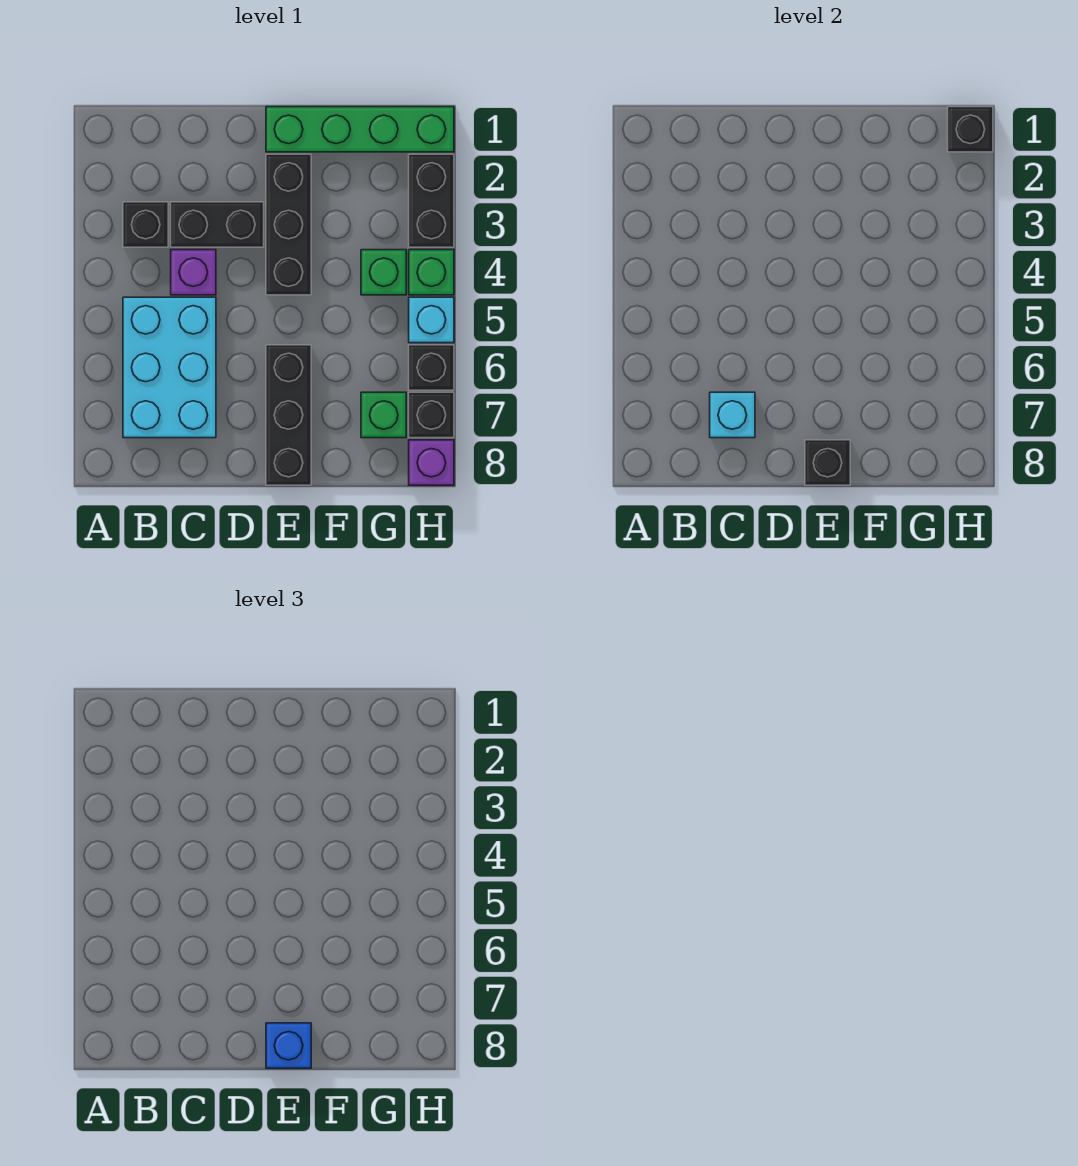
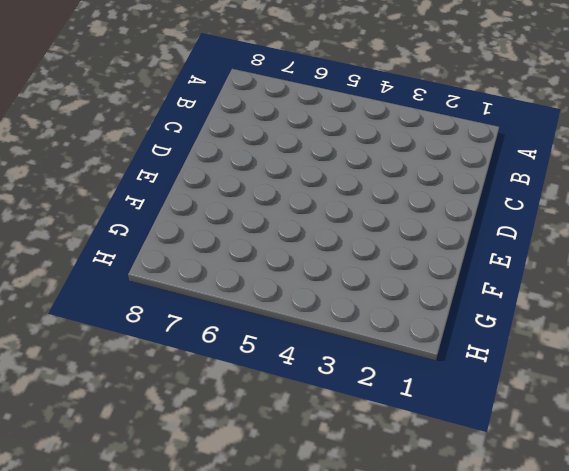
none -> black brick B3 level 1
none -> cyan brick B5:C7 level 1
none -> black brick C3:D3 level 1

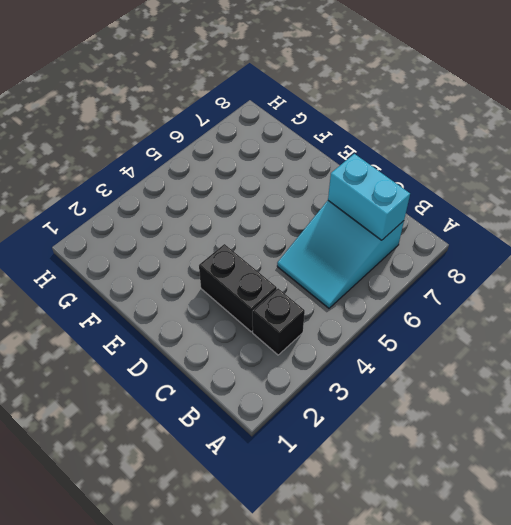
cyan slope B5:C7 level 1 top 7 -> cyan brick B5:C7 level 1
cyan brick B7:C7 level 2 -> cyan brick C7 level 2
none -> purple brick C4 level 1
none -> green brick E1:H1 level 1
none -> black brick E2:E4 level 1

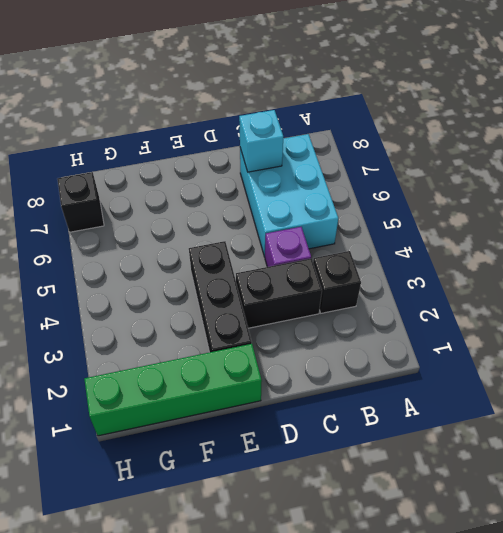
none -> black brick E6:E8 level 1
none -> green brick G4 level 1
none -> green brick G7 level 1

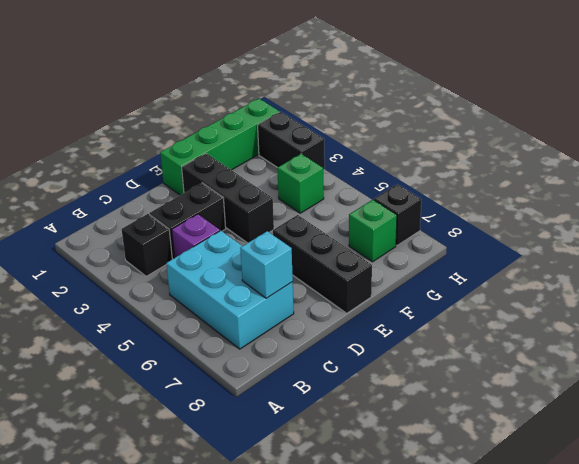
none -> green brick H4 level 1
none -> cyan brick H5 level 1
none -> black brick H6 level 1

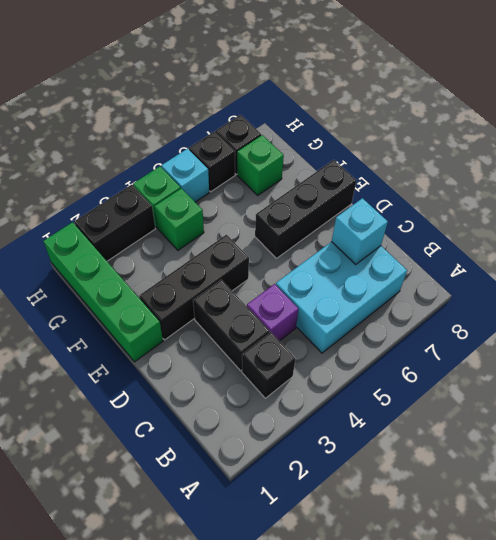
none -> purple brick H8 level 1
none -> black brick E8 level 2
none -> black brick H1 level 2

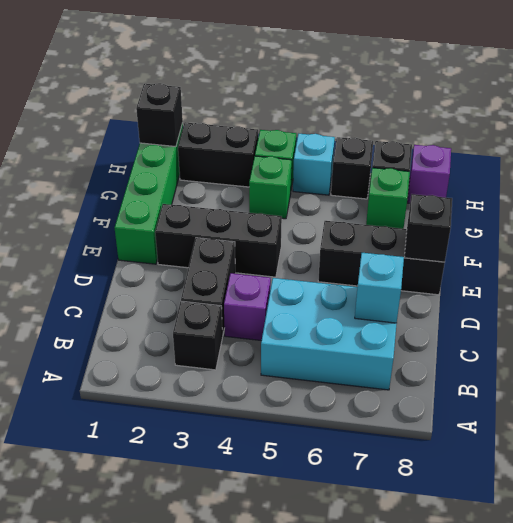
none -> blue brick E8 level 3

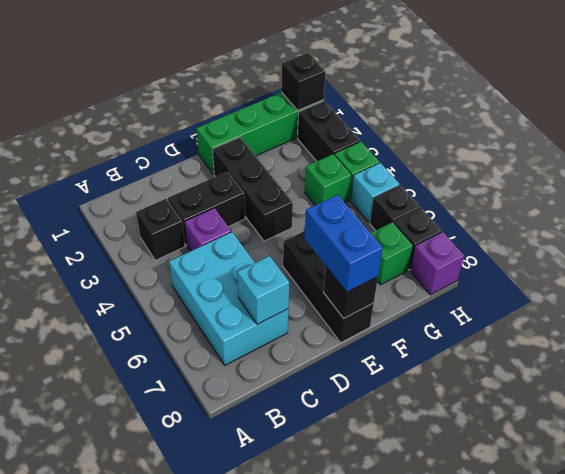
blue brick E7:E8 level 3 -> blue brick E8 level 3

